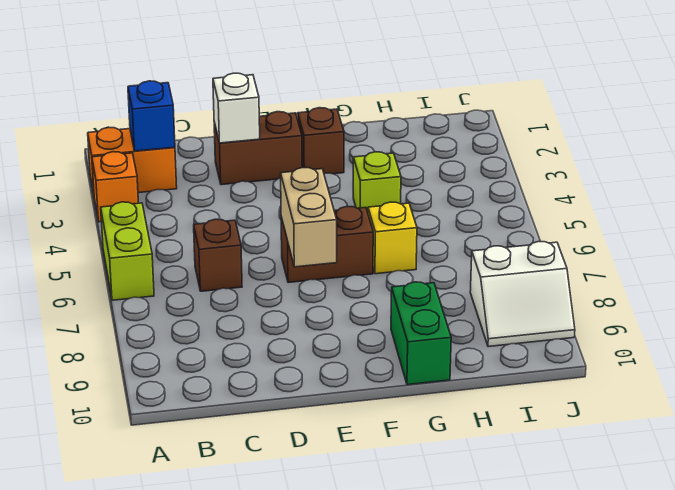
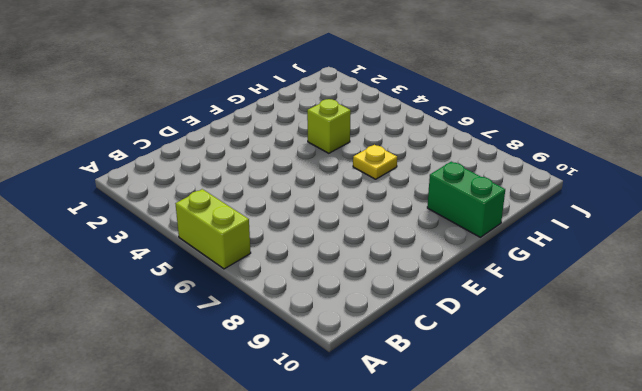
yellow plate G6 level 1 -> yellow brick G6 level 1
none -> orange brick A2:B2 level 1
none -> orange brick A3 level 1
none -> brown brick C6 level 1

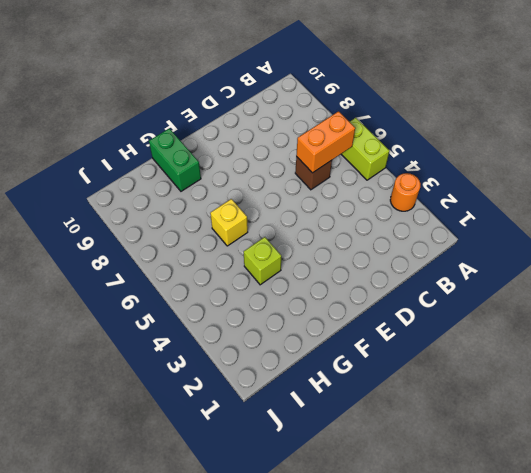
orange round brick A3 level 1 -> orange brick A3 level 1
orange brick B6:C6 level 2 -> orange brick A2:B2 level 1
none -> brown brick D2:E2 level 1
none -> brown brick E6:F6 level 1
none -> brown brick F2 level 1

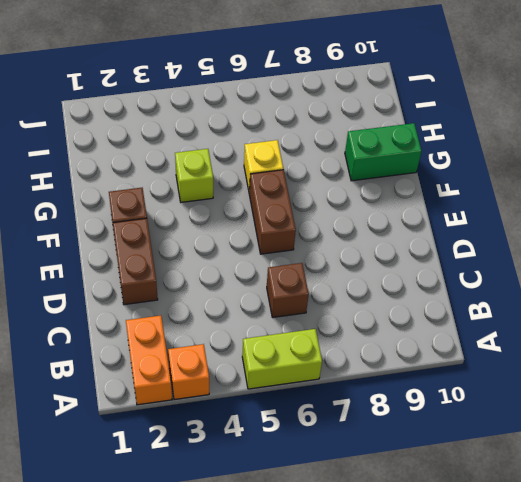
none -> white slope I8:J9 level 1 top 8
none -> blue brick B2 level 2
none -> white brick D2 level 2

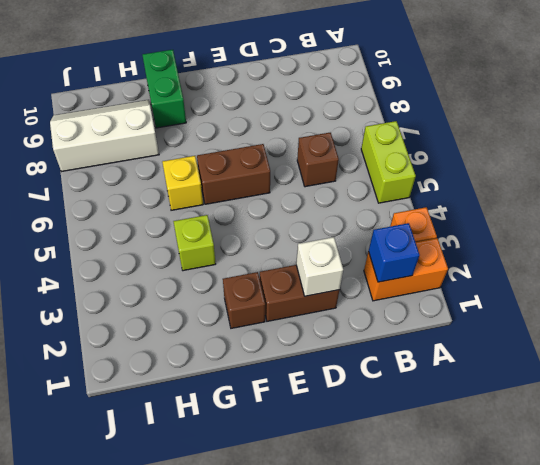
white slope H8:J9 level 1 top 8 -> white slope I8:J9 level 1 top 8
none -> tan brick E6:E7 level 2

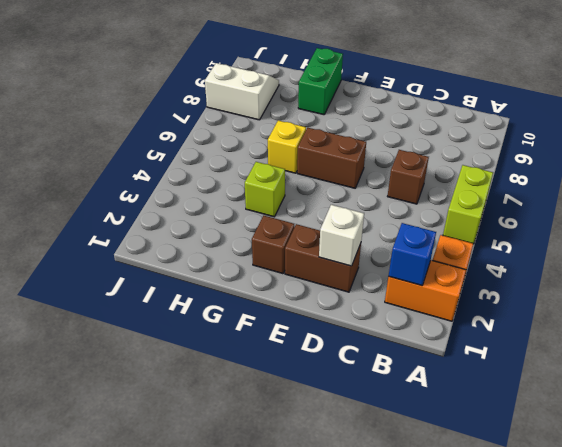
none -> tan brick E6:E7 level 2

